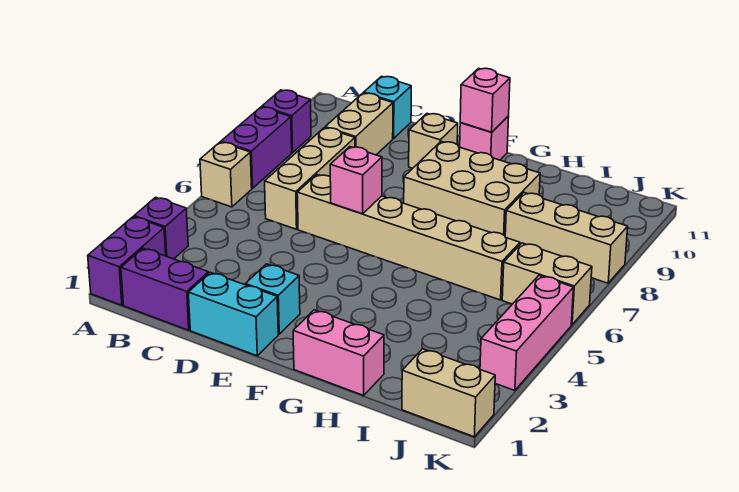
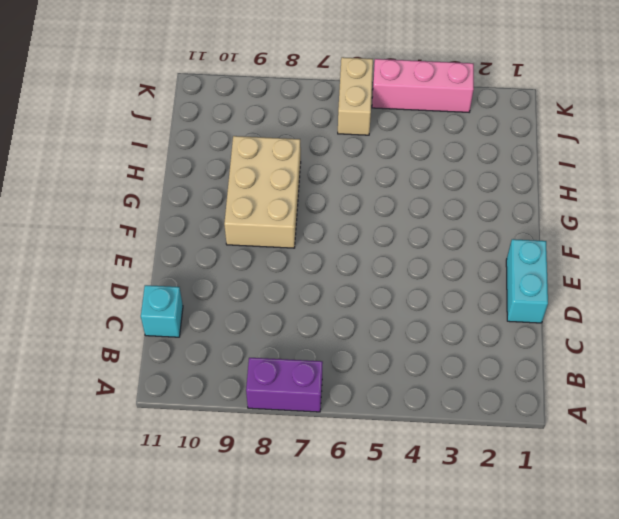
none -> purple brick A1:A2 level 1
none -> purple brick A3 level 1
none -> tan brick A6 level 1

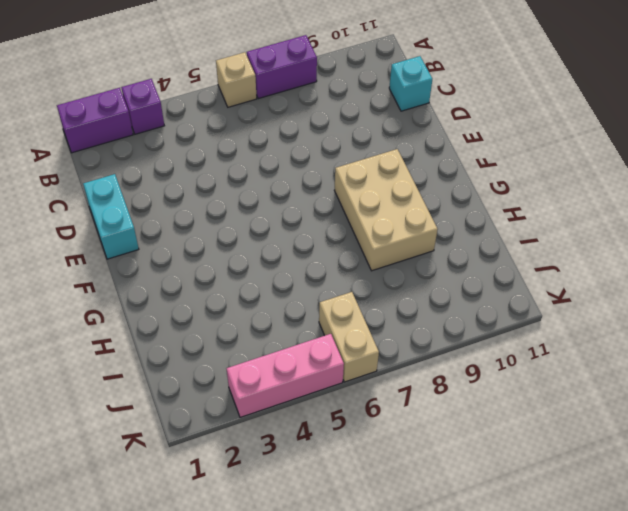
none -> purple brick A9 level 1
none -> purple brick B1:C1 level 1
none -> tan brick C6:C8 level 1

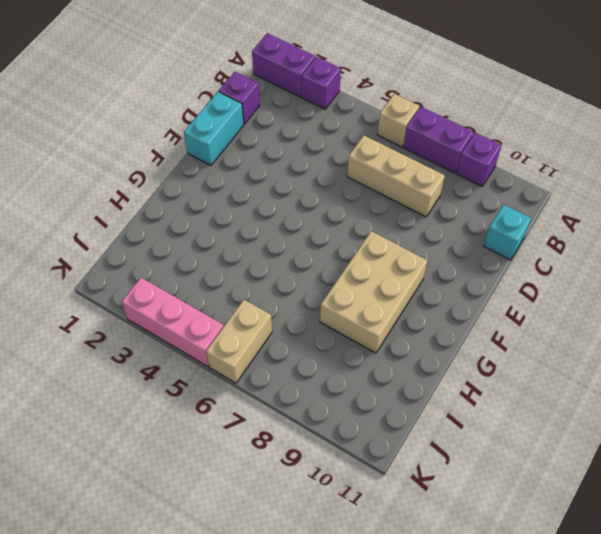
purple brick C1 level 1 -> purple brick B1:C1 level 1
none -> tan brick C9:C10 level 1
none -> tan brick D6:I6 level 1
none -> cyan brick E2 level 1

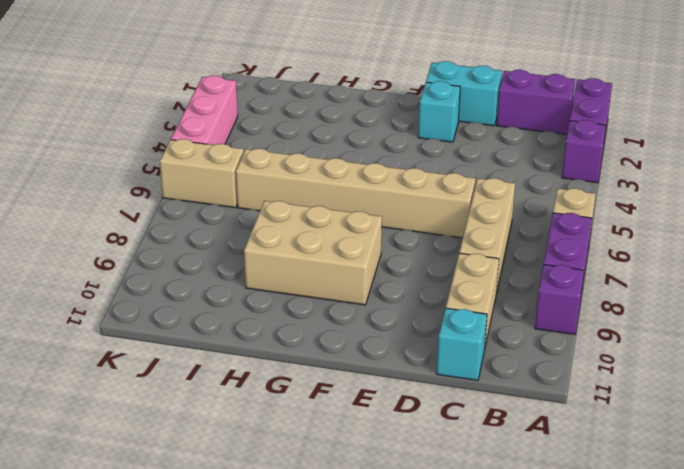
none -> tan brick E10 level 1
none -> pink brick F11 level 1
none -> pink brick G1:H1 level 1

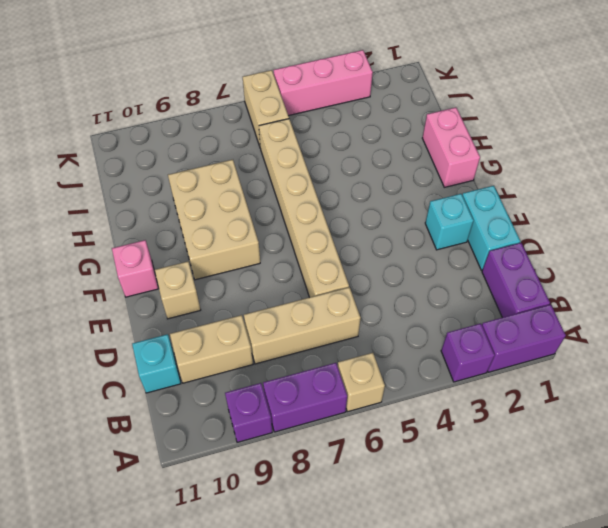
none -> tan brick I8:K8 level 1
none -> tan brick J1:K1 level 1
none -> pink brick E6 level 2

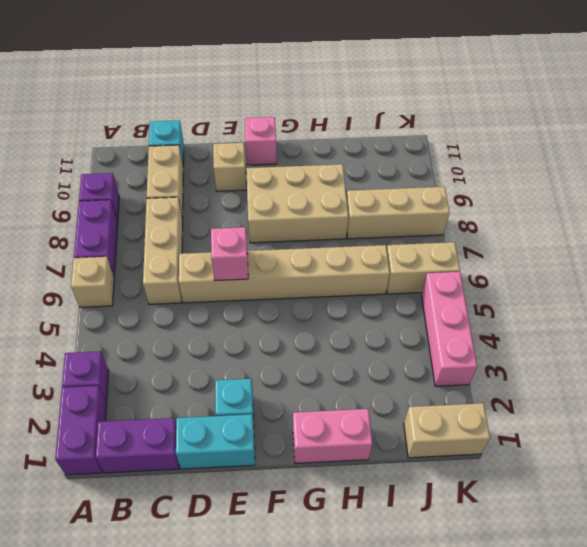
none -> pink brick F11 level 2

